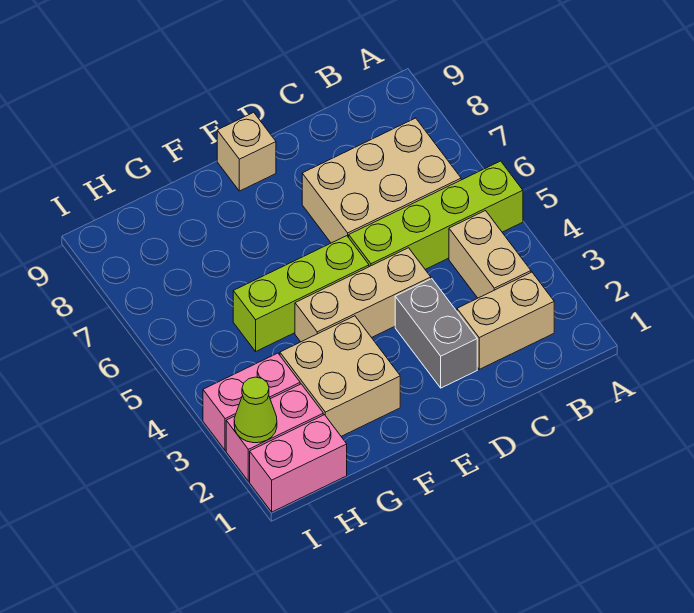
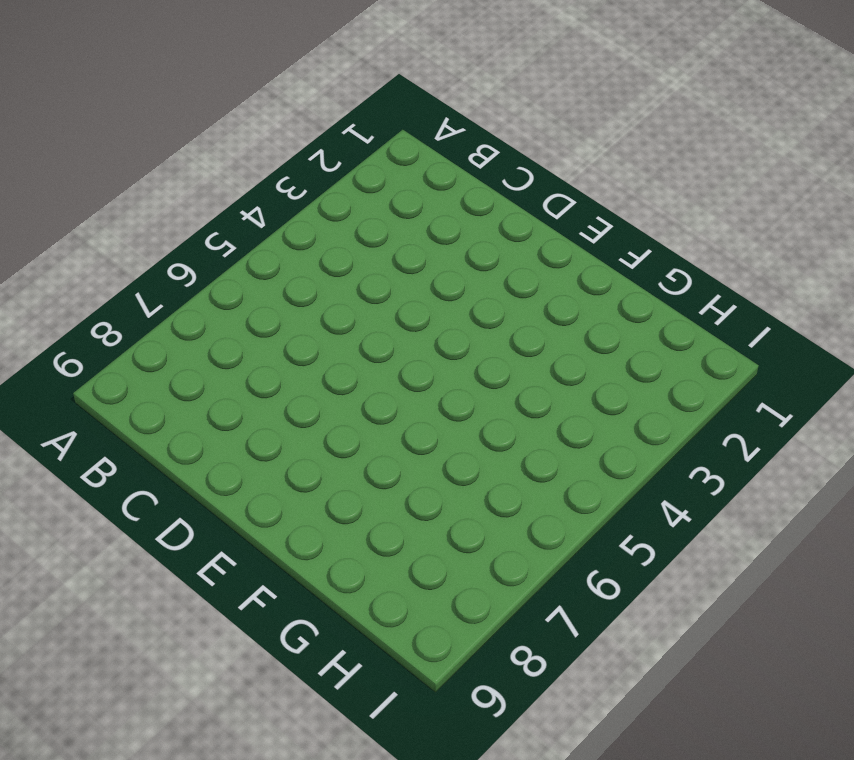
none -> lime brick A5:D5 level 1
none -> tan brick B2:C2 level 1
none -> tan brick B3:B4 level 1

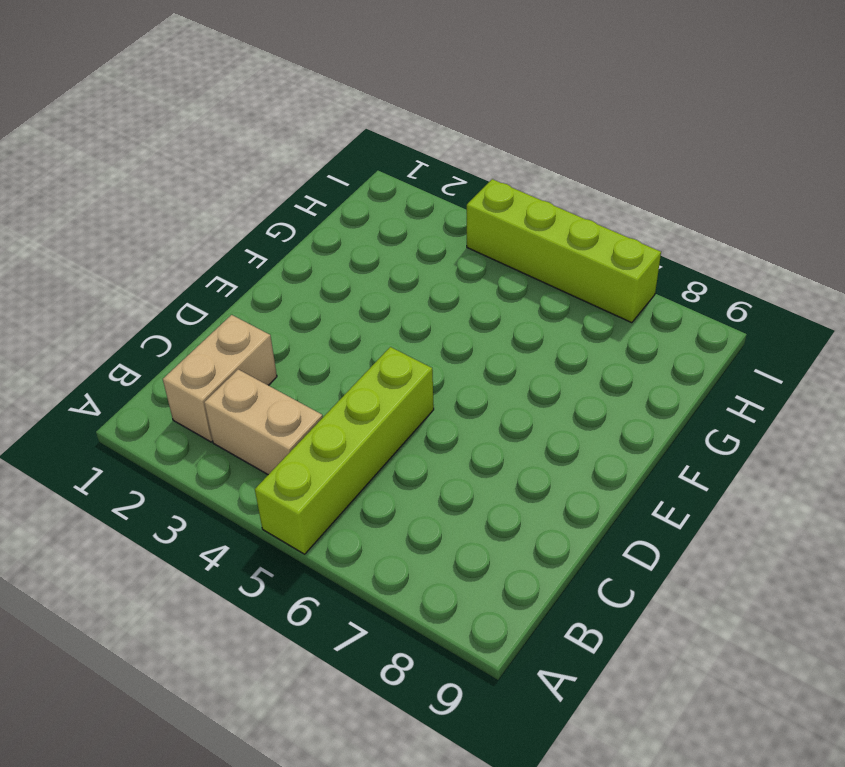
lime brick I4:I7 level 1 -> none
none -> tan brick B6:D7 level 1
none -> grey brick D2:D3 level 1
none -> tan brick D4:F4 level 1

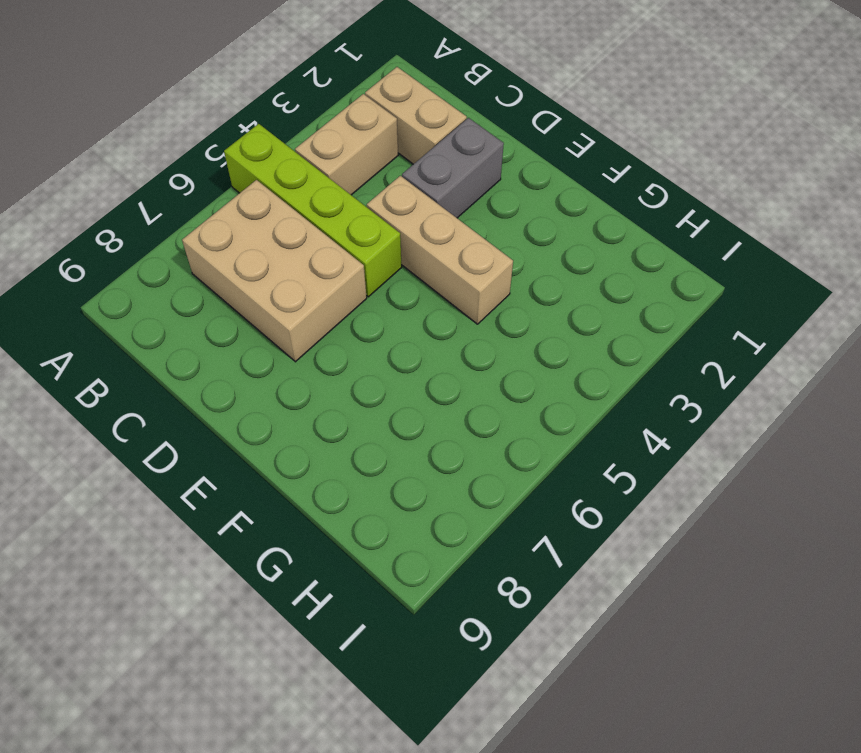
none -> lime brick E5:G5 level 1
none -> tan brick E9 level 1
none -> tan brick F2:G3 level 1

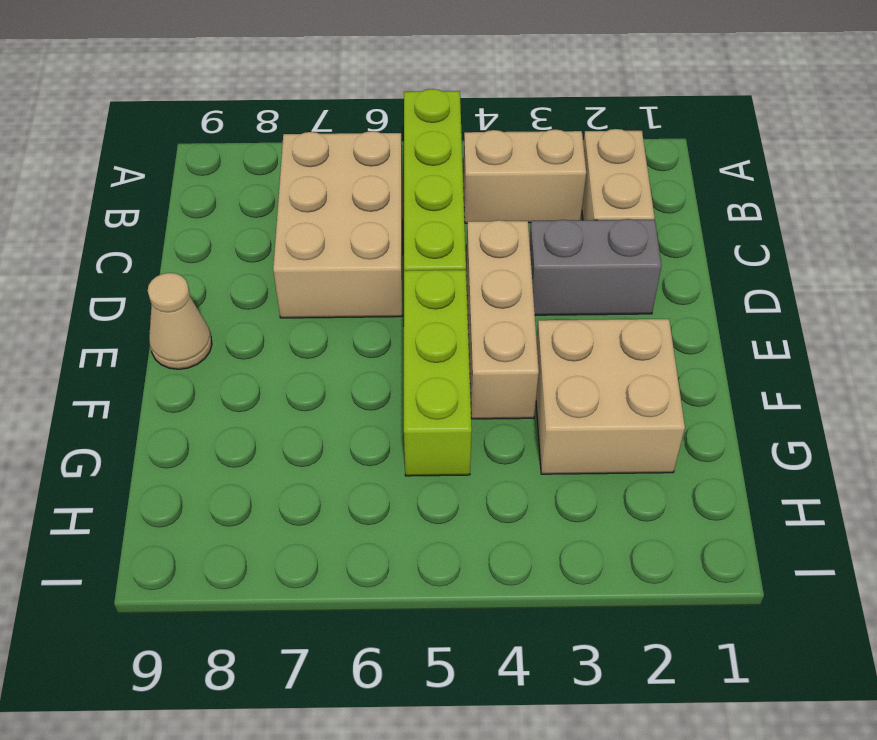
tan cone E9 level 1 -> tan brick E9 level 1
none -> pink brick H1:I1 level 1
none -> pink brick H2:I2 level 1
none -> pink brick H3:I3 level 1

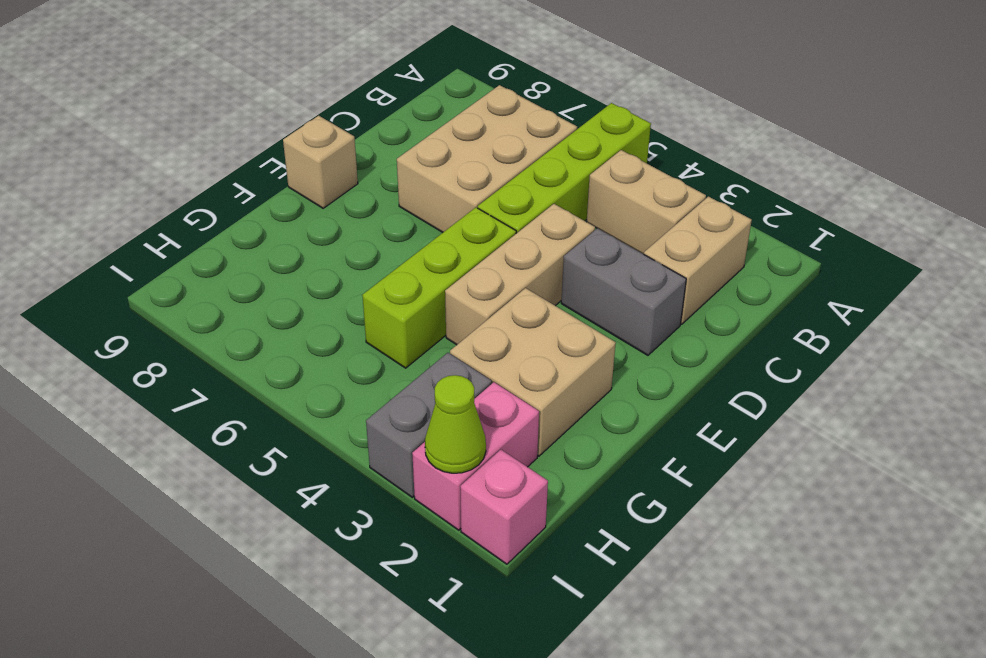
grey brick H3:I3 level 1 -> pink brick H3:I3 level 1
pink brick I1 level 1 -> pink brick H1:I1 level 1

